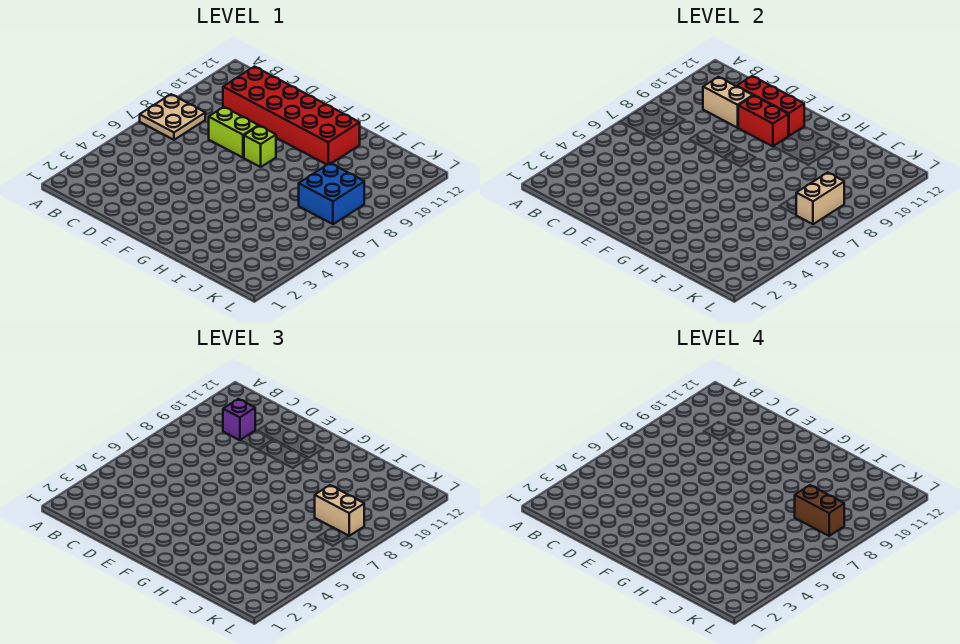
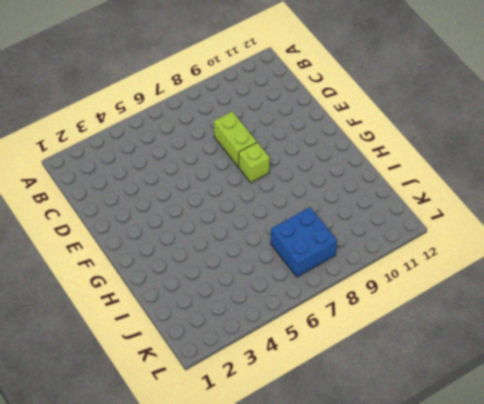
none -> tan plate A7:B8 level 1
none -> red brick C10:H11 level 1
none -> tan brick C10:D10 level 2

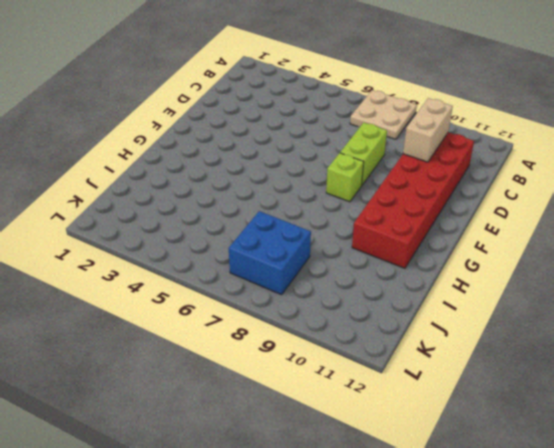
none -> red brick D11:F11 level 2
none -> red brick E10:F10 level 2
none -> tan brick K7:K8 level 2

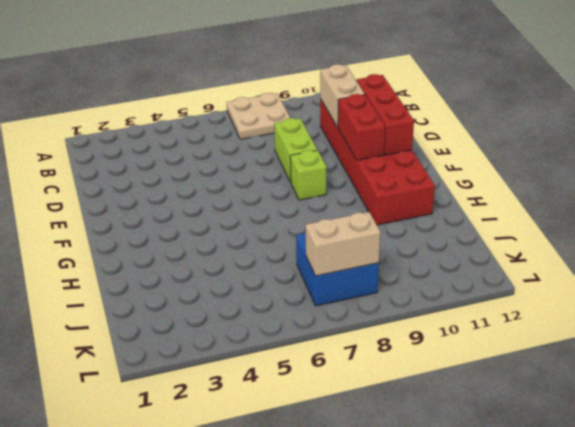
none -> purple brick C10 level 3
none -> tan brick J8:K8 level 3
none -> brown brick J8:K8 level 4

